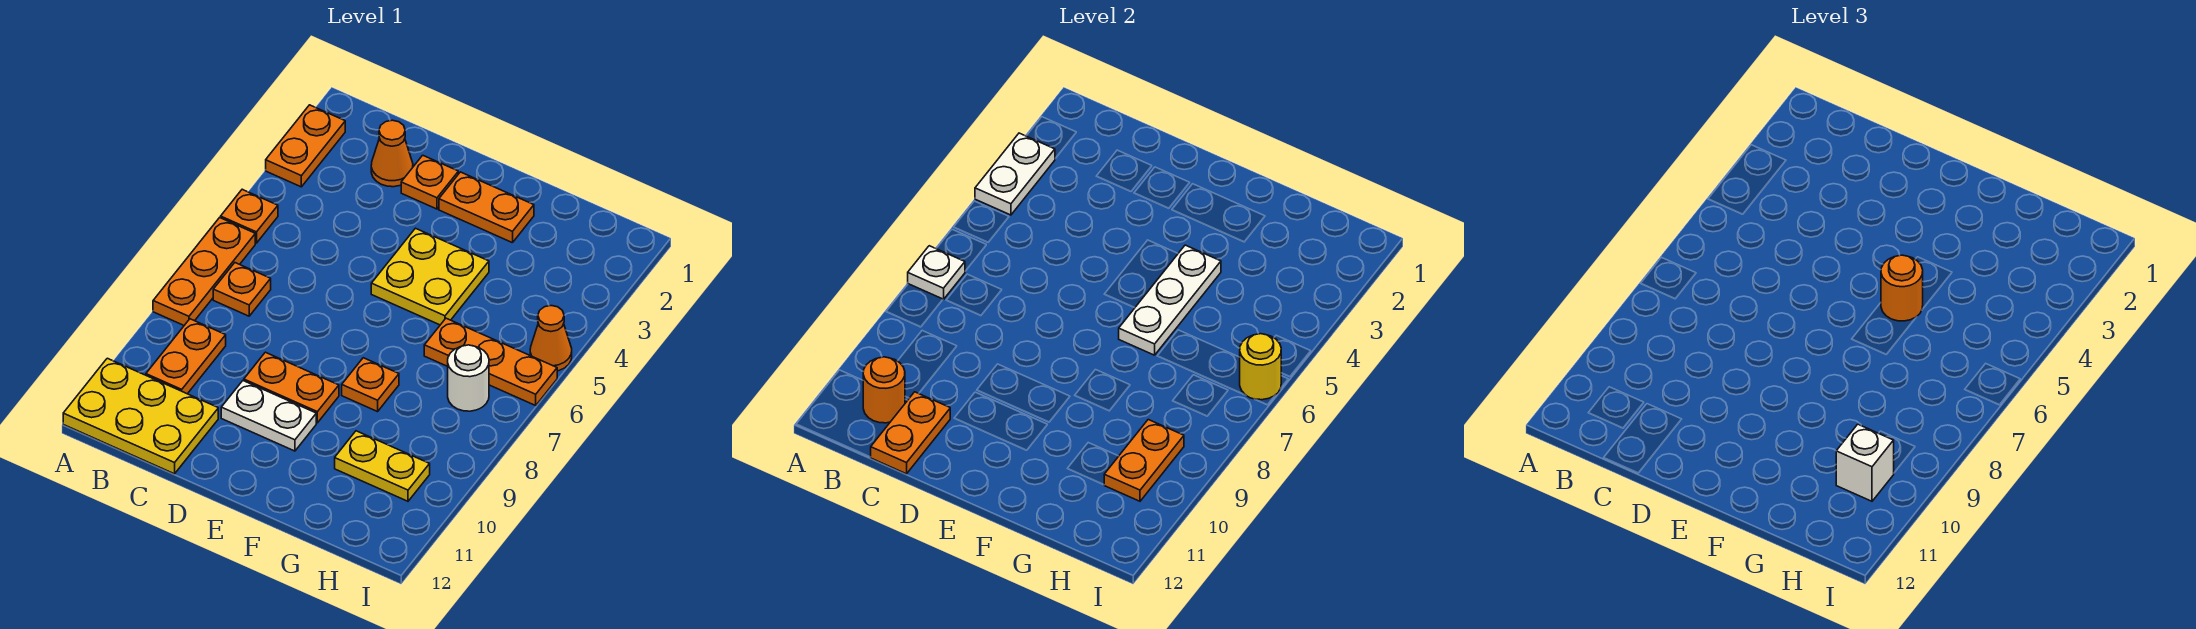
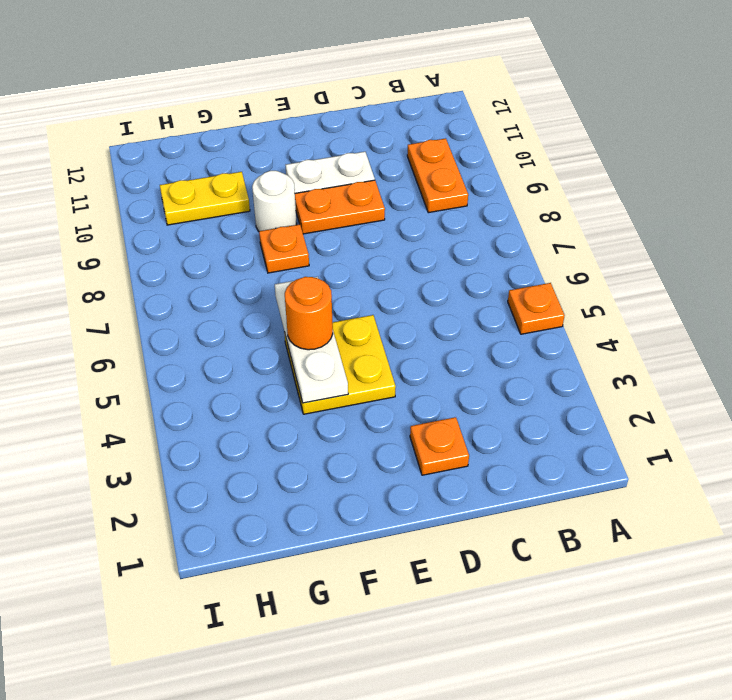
white round brick F9 level 1 -> white round brick H7 level 1
none -> orange plate A2:A3 level 1
none -> orange plate A6:A8 level 1
none -> yellow plate A11:C12 level 1

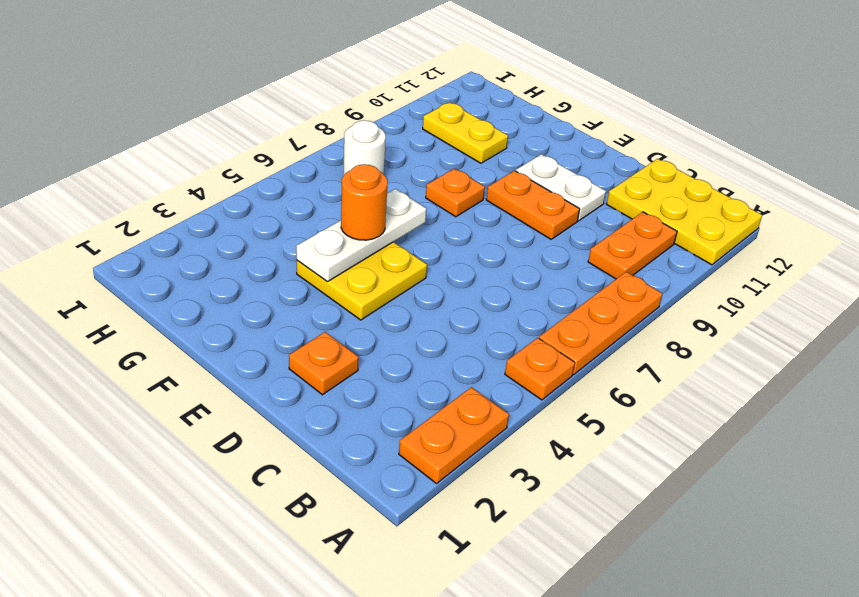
none -> orange plate B7 level 1
none -> orange cone C2 level 1
none -> orange plate E2:F2 level 1

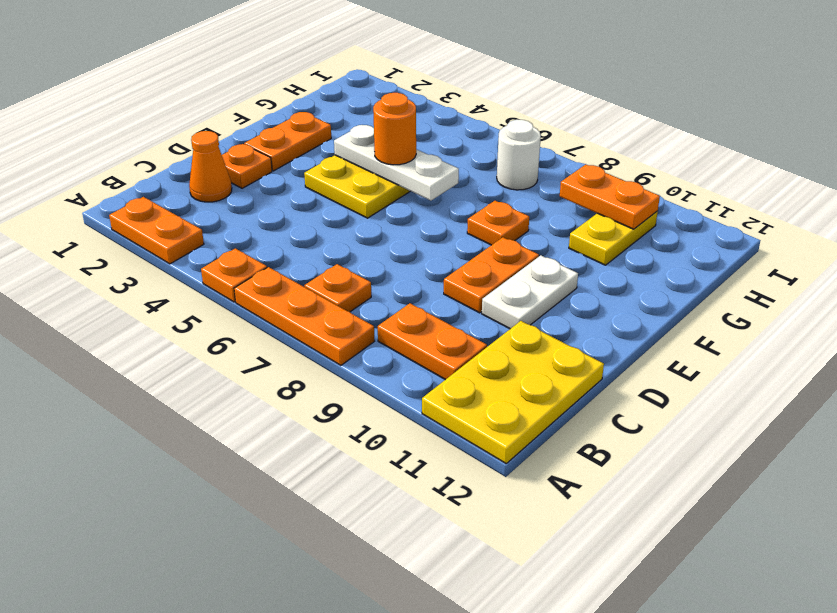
none -> orange plate G6:I6 level 1
none -> orange cone I5 level 1
none -> white plate A3:A4 level 2

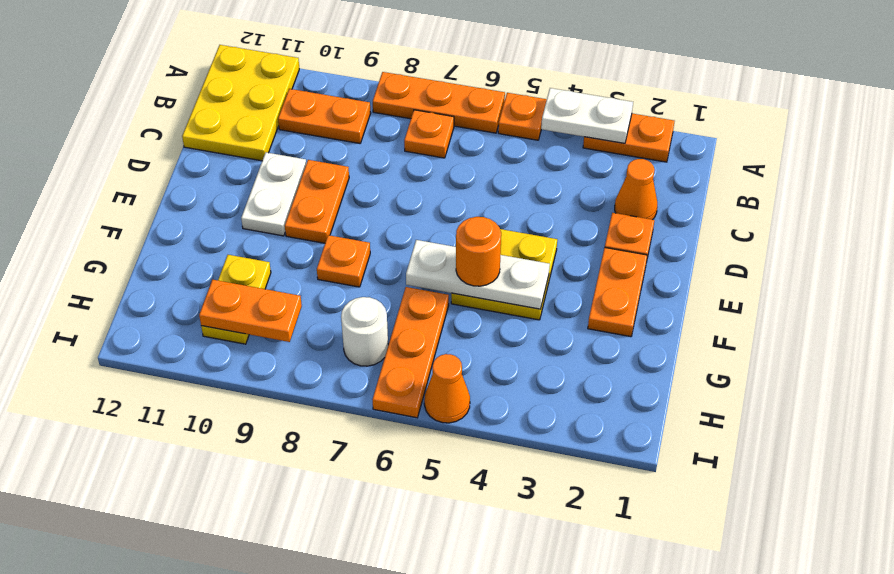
none -> white plate A7 level 2
none -> orange round brick B11 level 2
none -> orange plate C11:C12 level 2

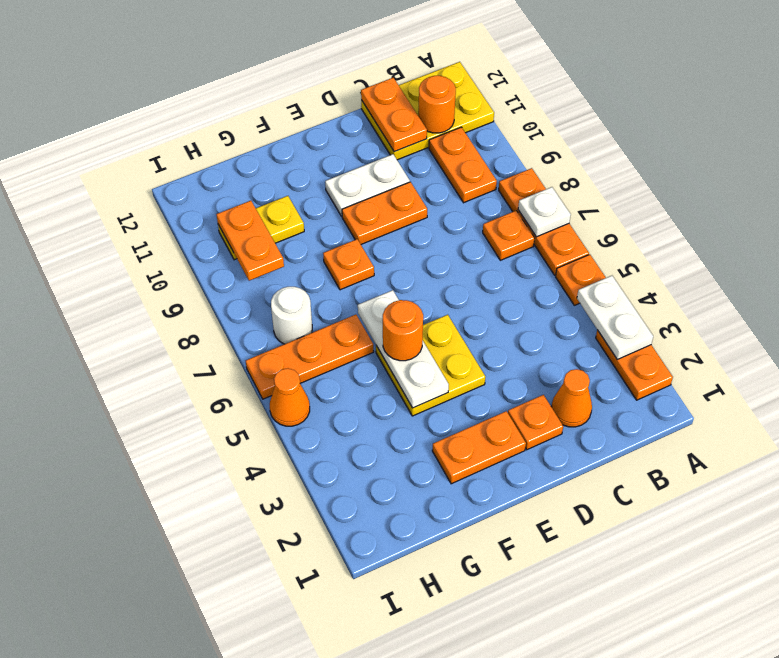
none -> yellow round brick I6 level 2
none -> white brick H10 level 3

